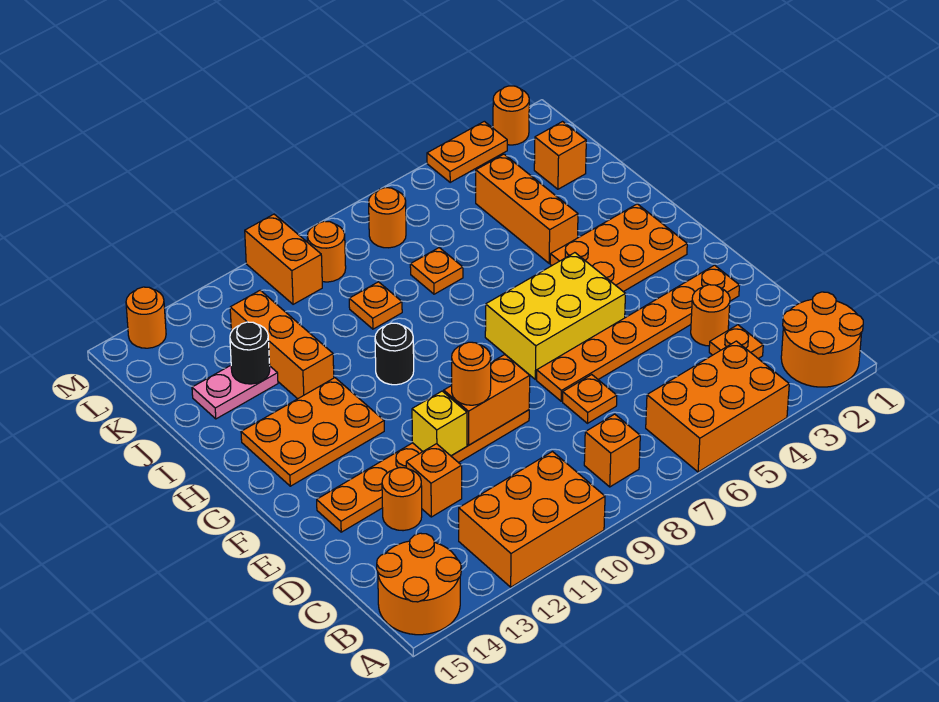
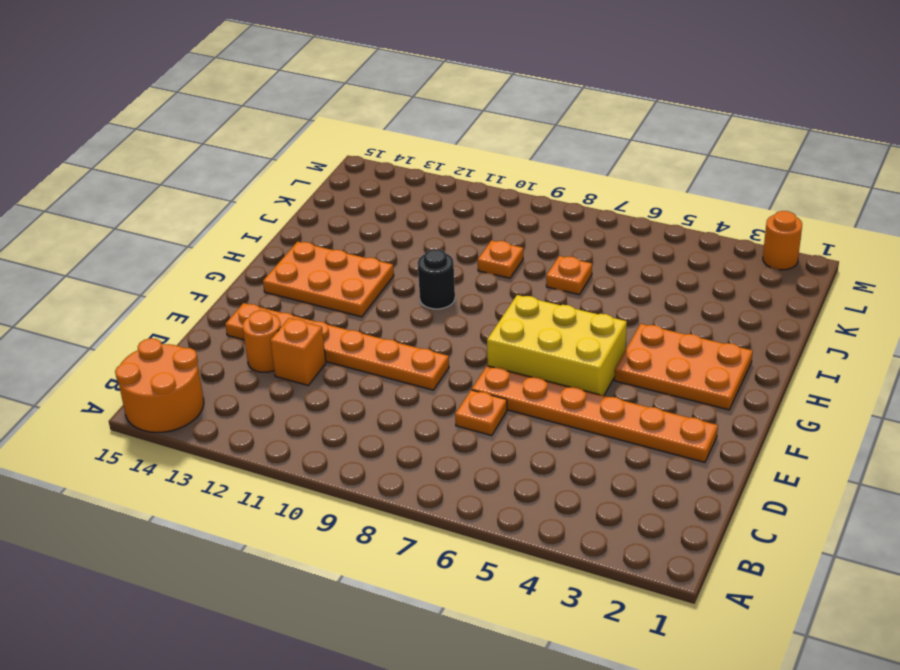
none -> orange round brick A1:B2 level 1
none -> orange brick A4:B6 level 1
none -> orange brick A10:B12 level 1
none -> orange brick B8 level 1

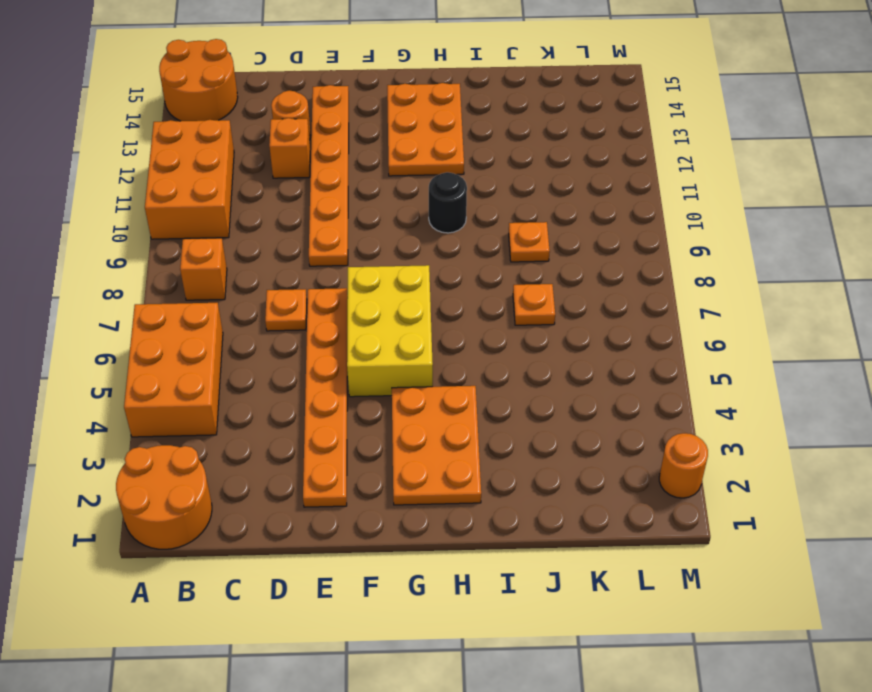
none -> orange plate C3 level 1
none -> orange round brick D3 level 1
none -> orange brick I4:K4 level 1
none -> orange brick I12:K12 level 1

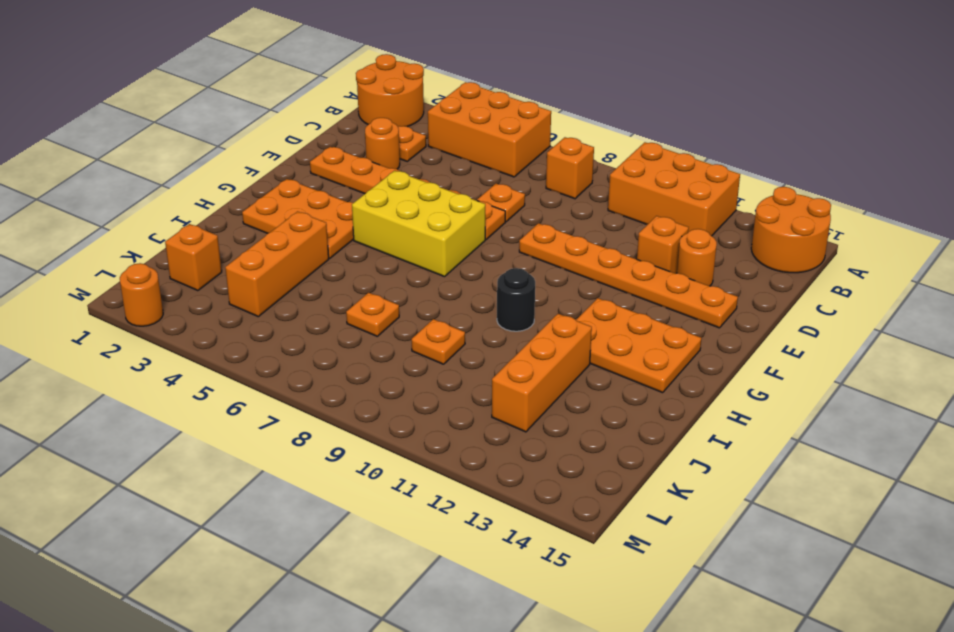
none -> pink plate J13:J14 level 1
none -> orange round brick L7 level 1
none -> orange round brick L9 level 1
none -> orange brick L10:M10 level 1

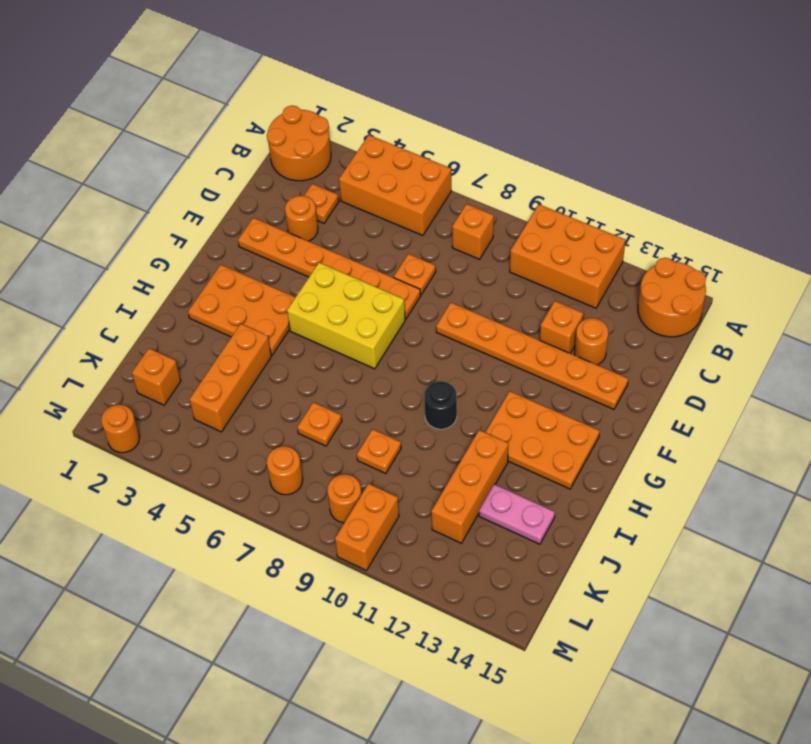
none -> orange plate M3:M4 level 1
none -> orange round brick M14 level 1
none -> orange brick E9:E10 level 2
none -> yellow brick E11 level 2

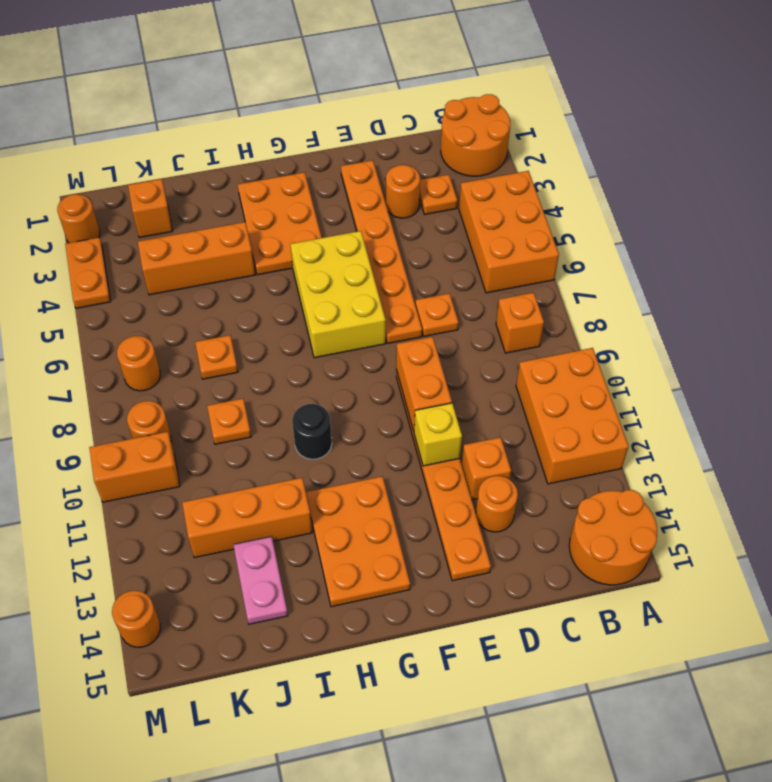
none -> black round brick J13 level 2
none -> orange round brick E10 level 3

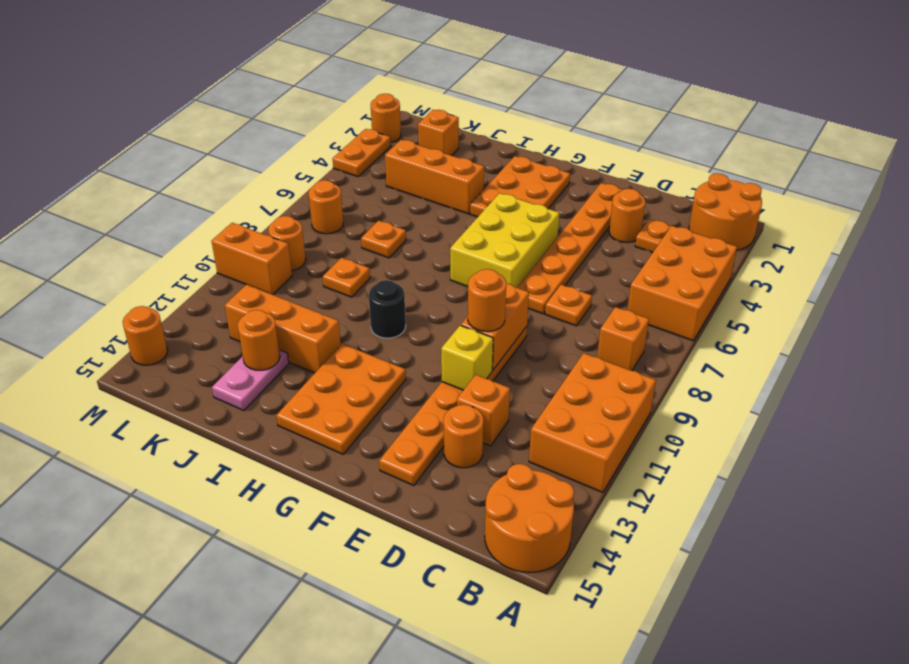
orange round brick J13 level 2 -> black round brick J13 level 2

